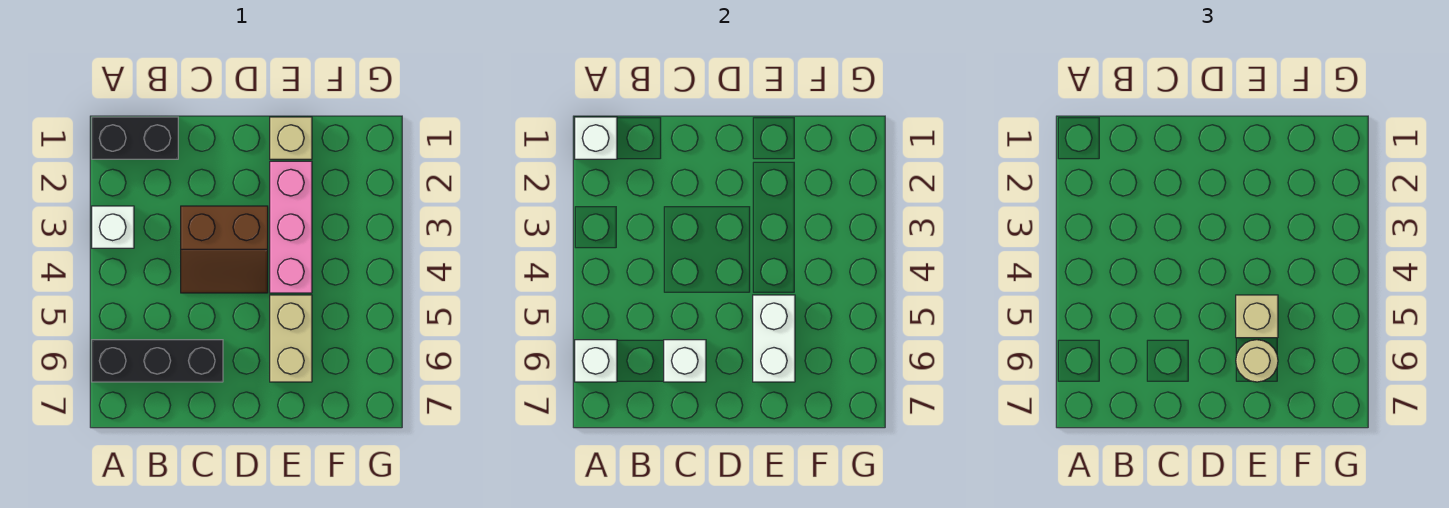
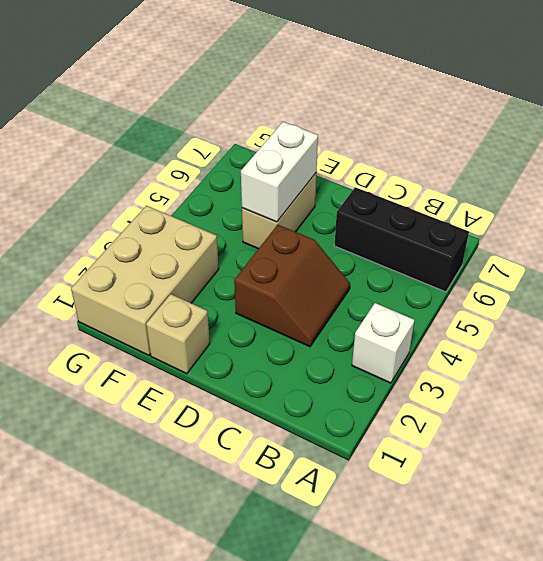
brown slope C3:D4 level 1 top D -> brown slope C3:D4 level 1 top 3
tan brick F1:G3 level 1 -> none
none -> black brick A1:B1 level 1
none -> pink brick E2:E4 level 1
none -> white brick A1 level 2

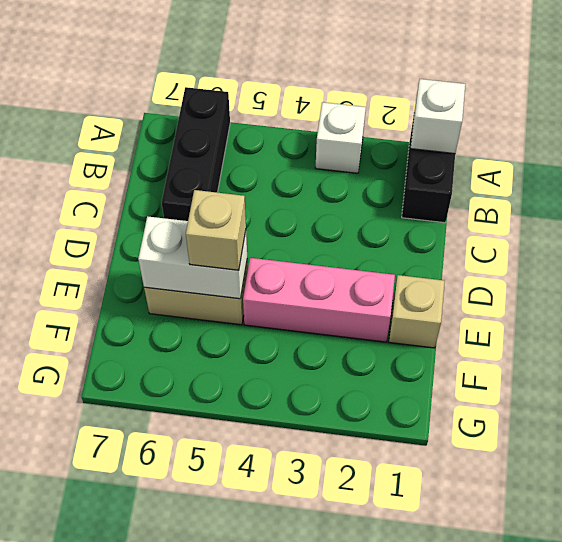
none -> brown slope C3:D4 level 1 top 3
none -> white brick A6 level 2
none -> white brick C6 level 2

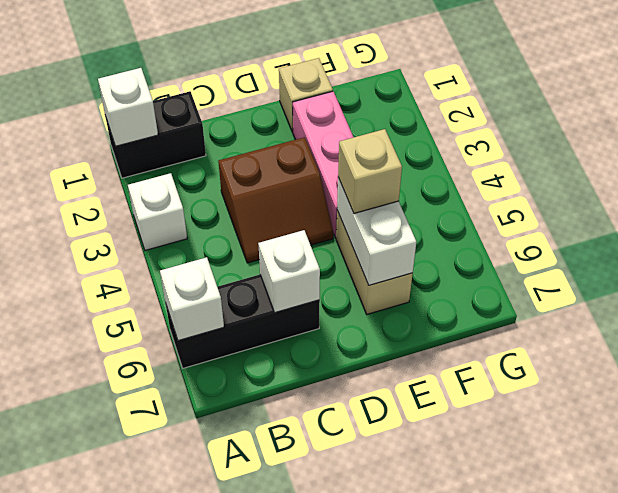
none -> tan round brick E6 level 3

